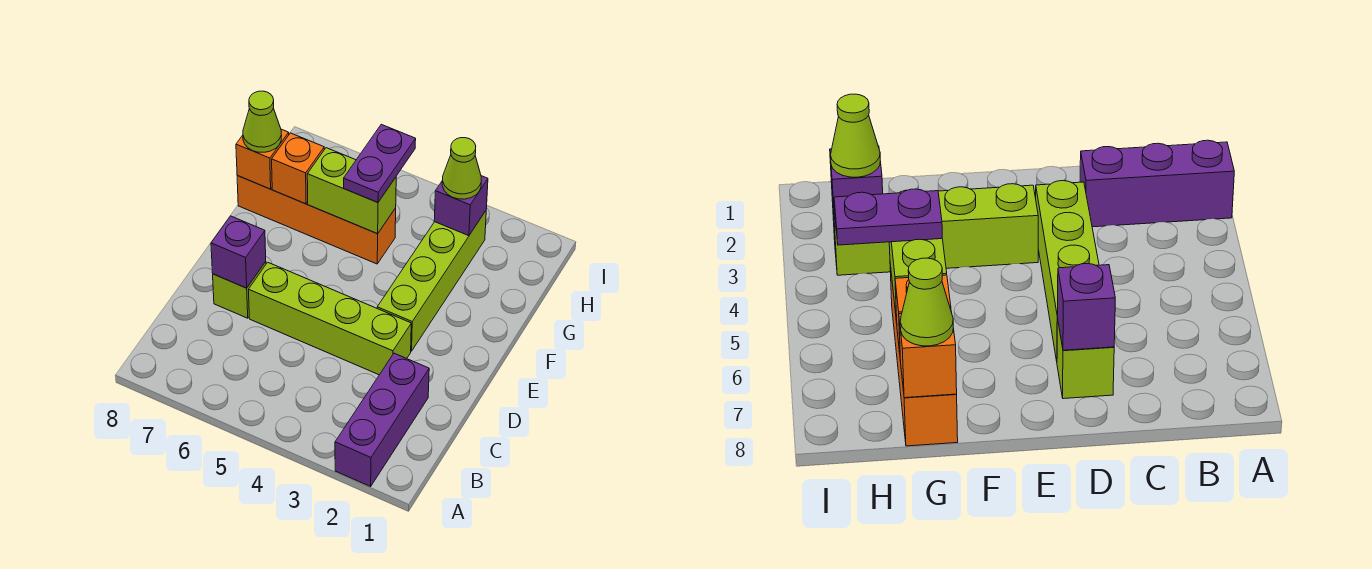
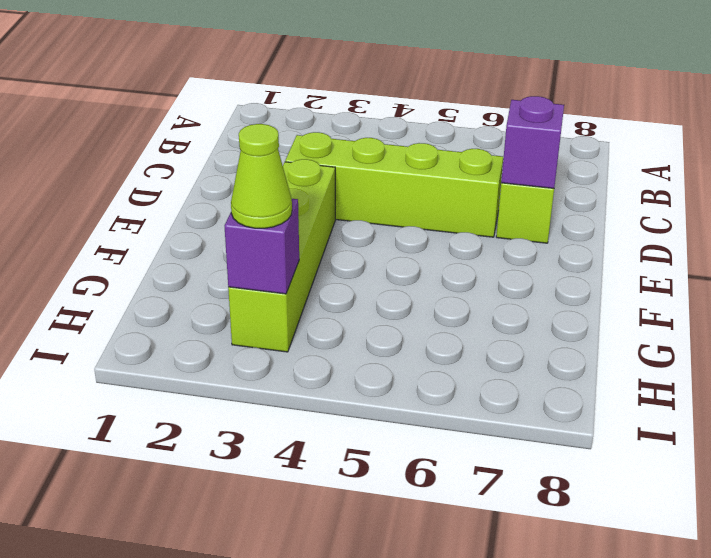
none -> purple brick A2:C2 level 1
none -> orange brick G5:G8 level 1
none -> lime brick G5:G6 level 2

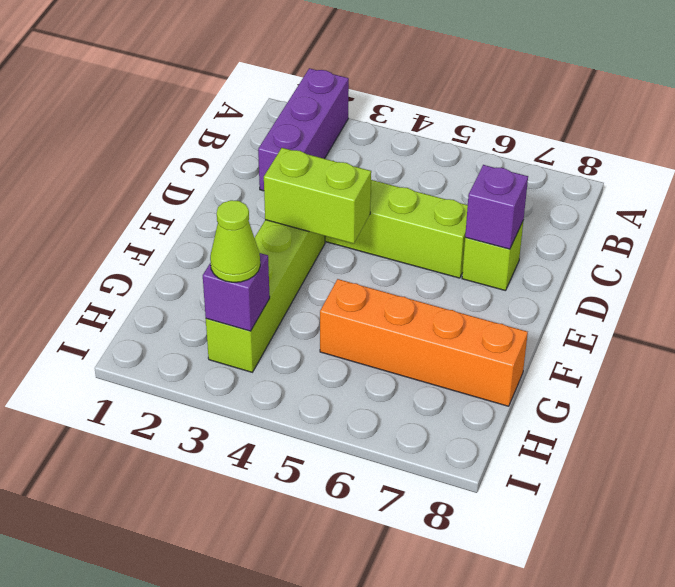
lime brick E3:E4 level 2 -> lime brick G5:G6 level 2
none -> orange brick G7 level 2
none -> orange brick G8 level 2
none -> purple plate G5:H5 level 3

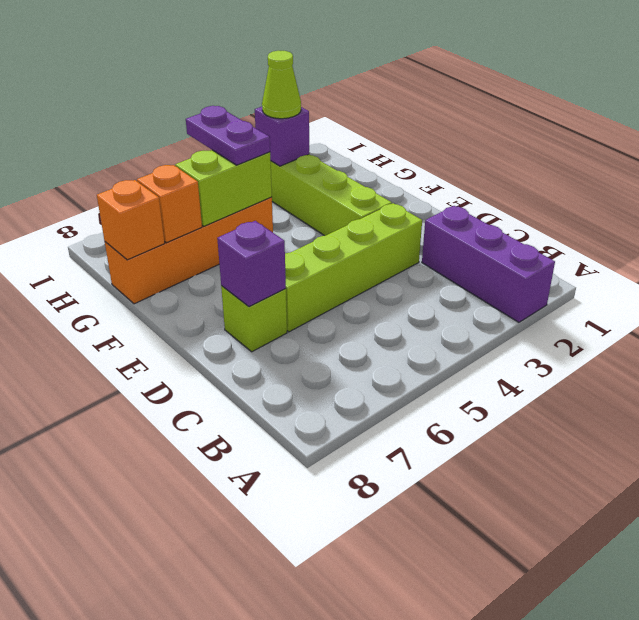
none -> lime cone G8 level 3

